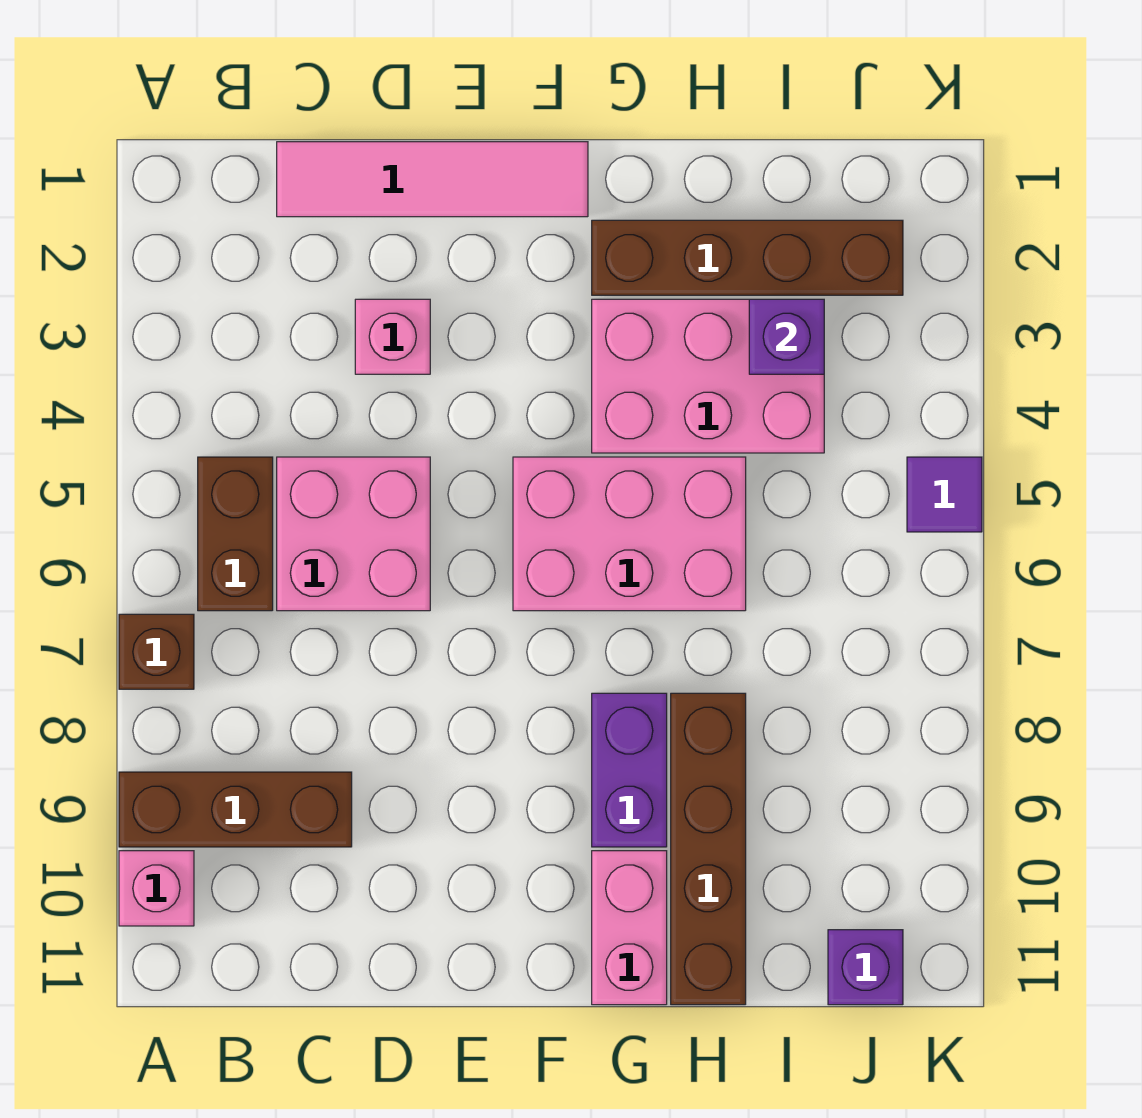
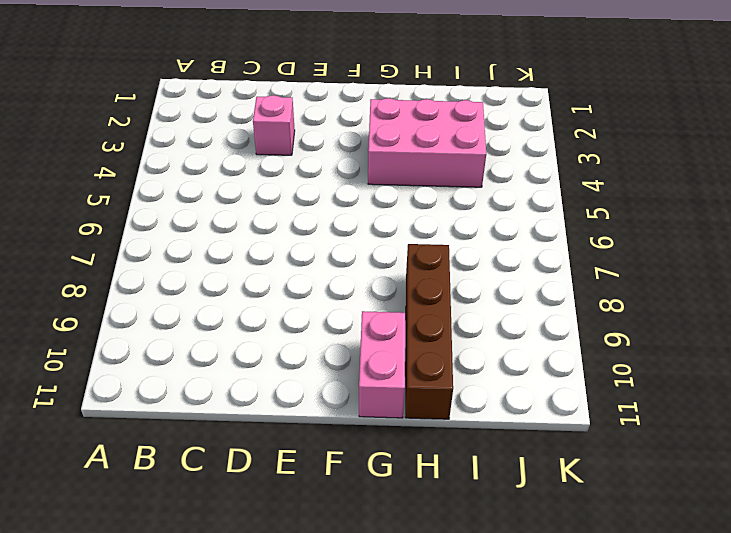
none -> brown brick A7 level 1
none -> brown brick A9:C9 level 1
none -> pink brick A10 level 1

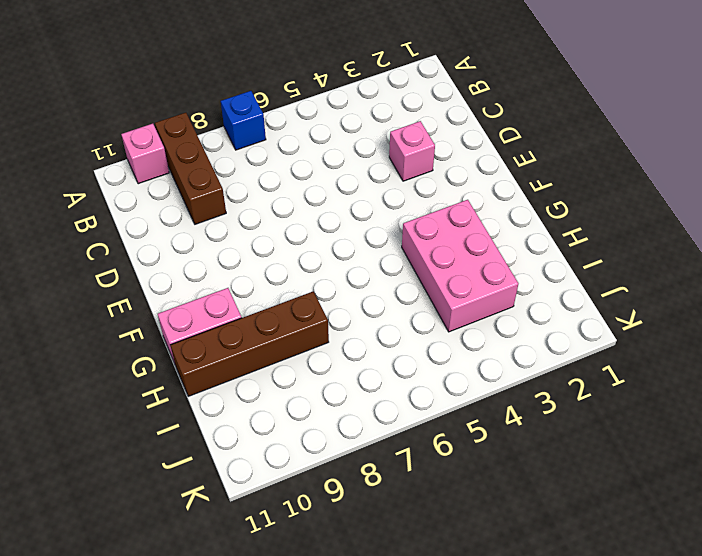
blue brick A7 level 1 -> brown brick A7 level 1
none -> brown brick B5:B6 level 1
none -> pink tile C1:F1 level 1
none -> pink brick C5:D6 level 1

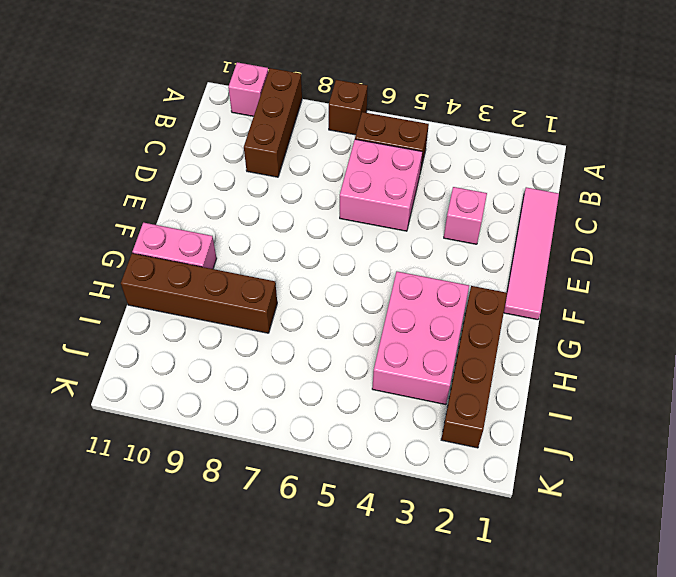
none -> pink brick F5:H6 level 1
none -> purple brick G8:G9 level 1
none -> purple brick J11 level 1

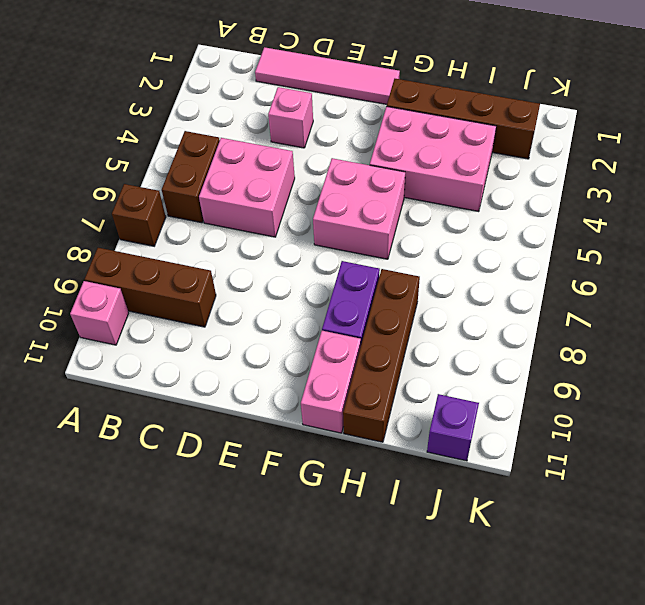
pink brick F5:G6 level 1 -> pink brick F5:H6 level 1
none -> purple tile K5 level 1
none -> purple brick I3 level 2

